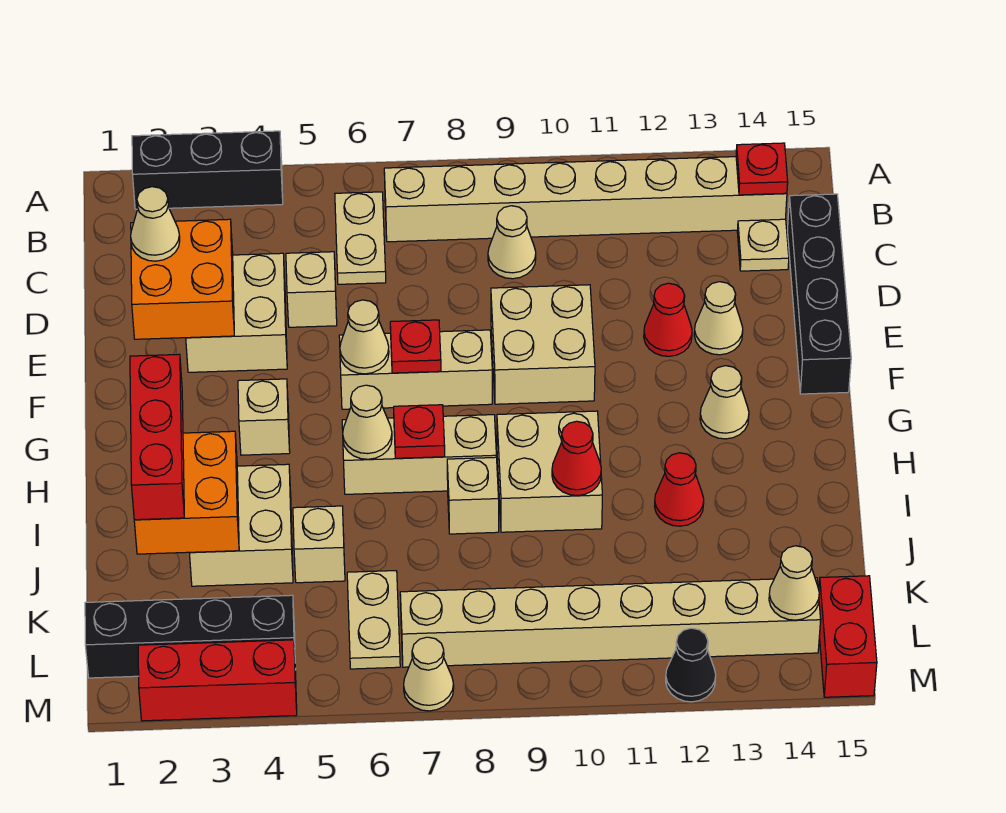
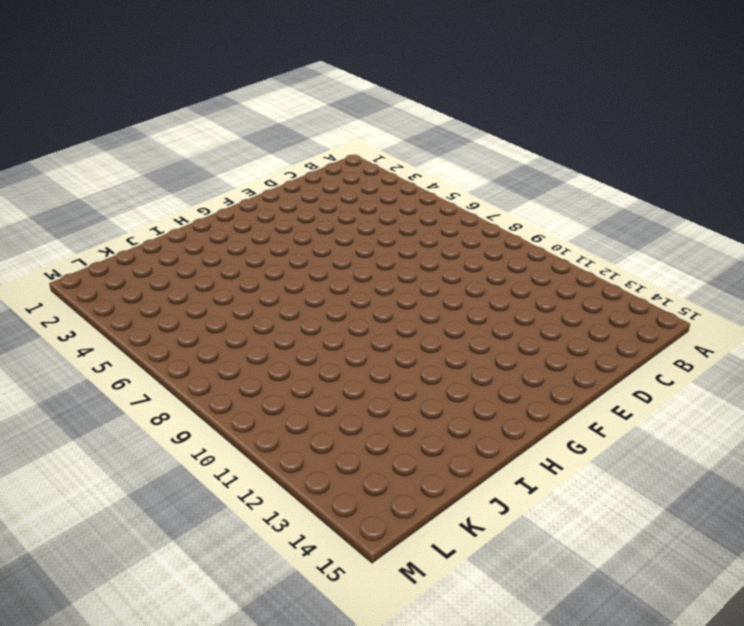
none -> black brick A2:A4 level 1
none -> tan plate B6:C6 level 1
none -> tan brick B7:B14 level 1
none -> tan cone C9 level 1

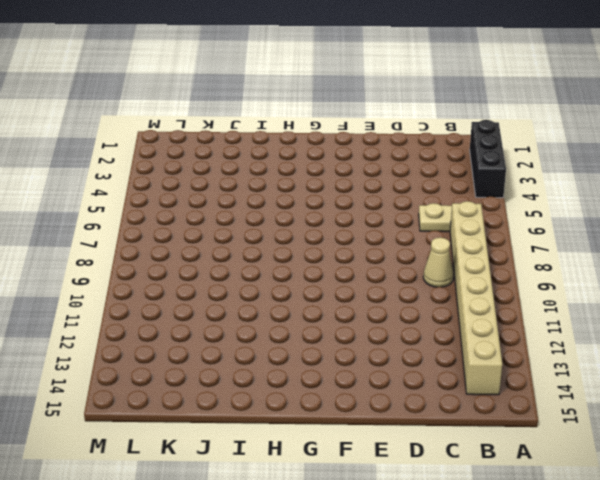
none -> tan plate C14 level 1
none -> black brick C15:F15 level 1
none -> tan brick D3:E4 level 1
none -> tan brick D5 level 1

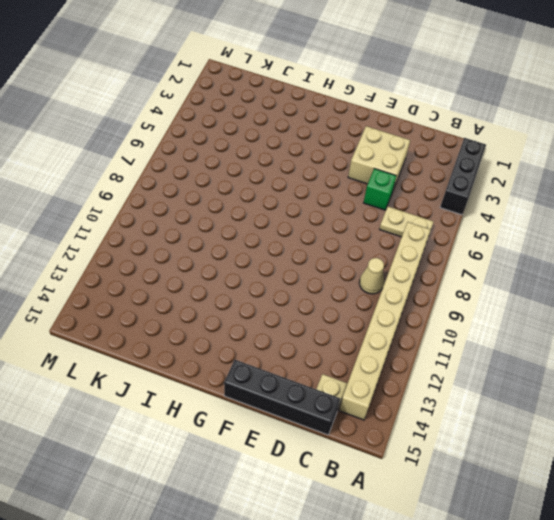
green brick D5 level 1 -> tan brick D5 level 1
none -> tan brick E9:F10 level 1
none -> red cone E12 level 1
none -> tan cone E13 level 1
none -> tan brick F6:F8 level 1

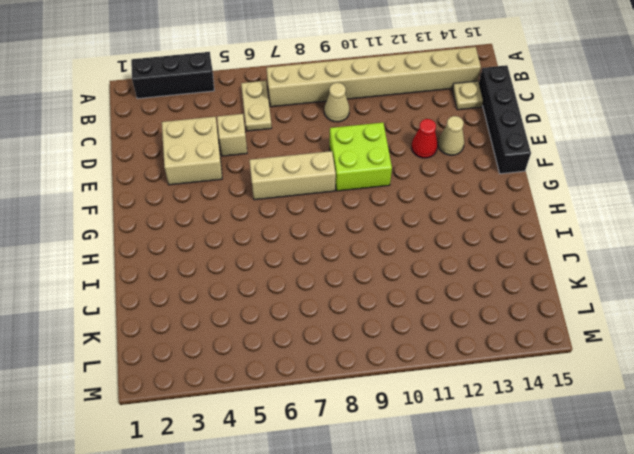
lime brick E9:F10 level 1 -> tan brick E9:F10 level 1
none -> tan brick G4 level 1
none -> tan cone G13 level 1
none -> tan brick H6:H8 level 1
none -> tan brick H9:I10 level 1

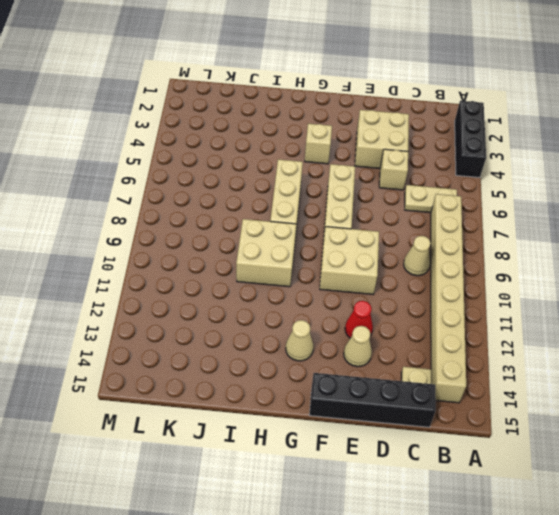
none -> tan brick I3:J4 level 1
none -> tan brick I8 level 1
none -> red cone I12 level 1
none -> tan brick J5 level 1

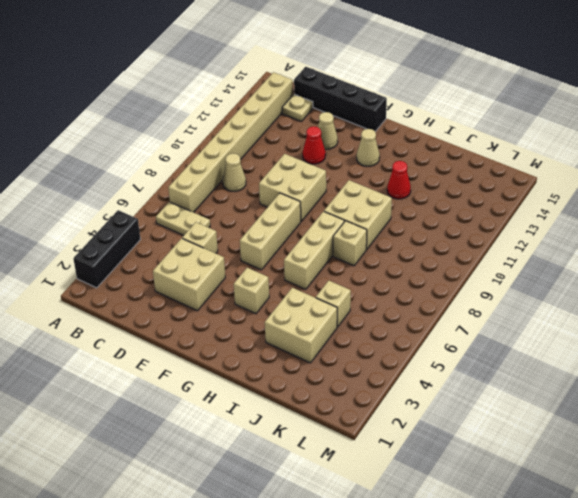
none -> tan plate K6:L6 level 1
none -> black brick L1:L4 level 1
none -> tan brick L7:L14 level 1
none -> red brick L15:M15 level 1

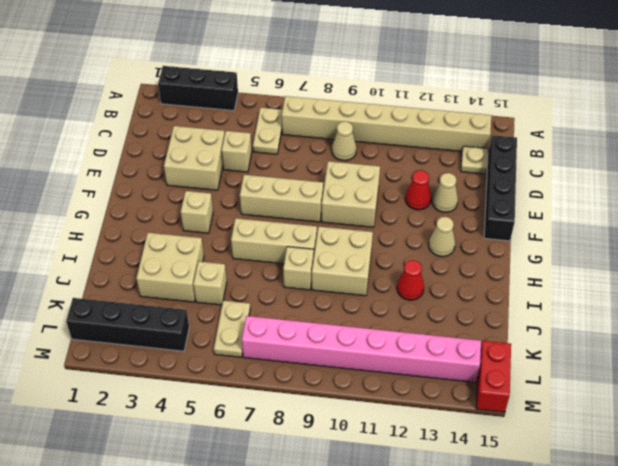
pink brick L7:L14 level 1 -> tan brick L7:L14 level 1
none -> red brick M2:M4 level 1
none -> tan cone M7 level 1
none -> black cone M12 level 1
none -> red plate B14 level 2

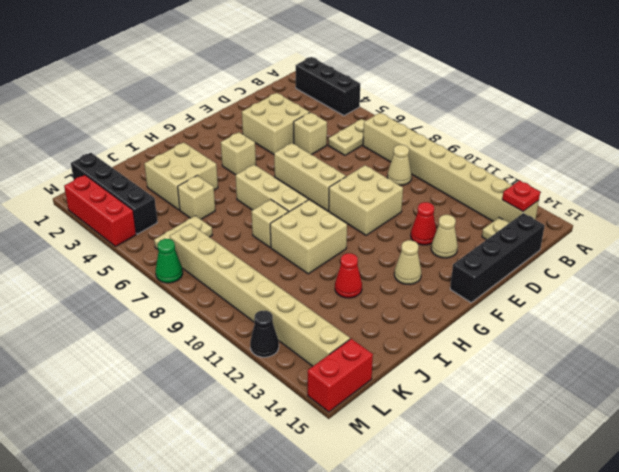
green cone M7 level 1 -> tan cone M7 level 1
none -> orange brick D2:E3 level 2
none -> tan cone F6 level 2
none -> red plate F7 level 2
none -> tan cone H6 level 2

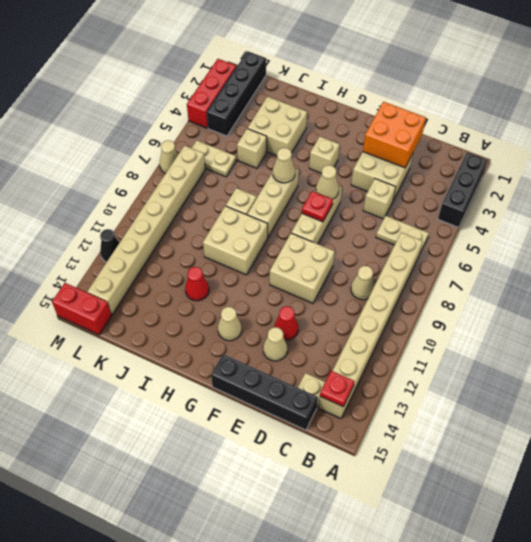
none -> red plate H7 level 2
none -> orange brick I2:J3 level 2
none -> red cone I10 level 2
none -> tan cone L14 level 2

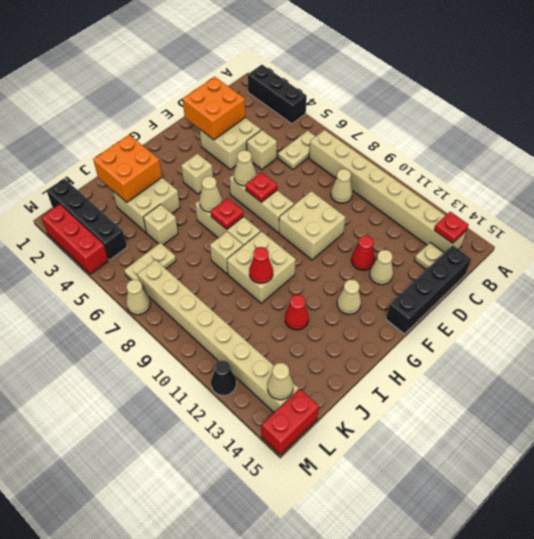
none -> tan cone D2 level 3
none -> red brick H2:J2 level 3

